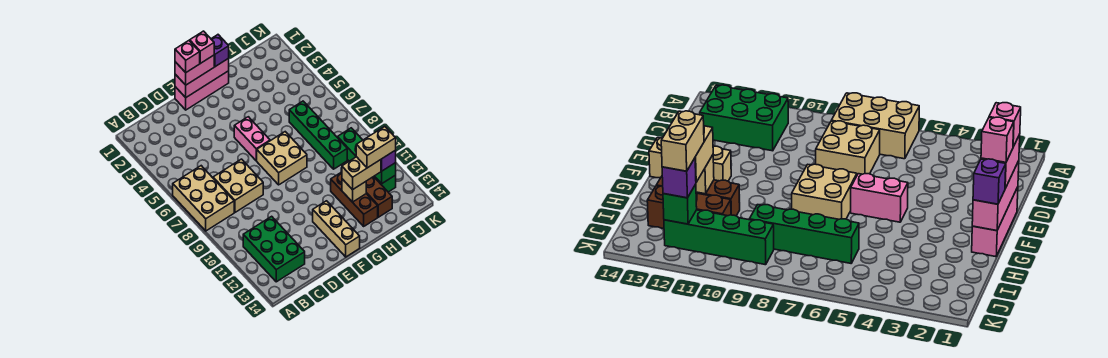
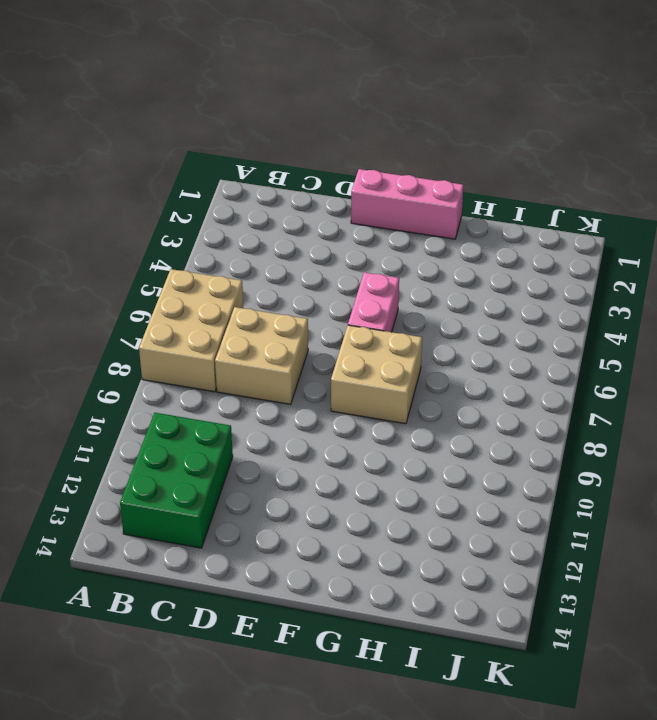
none -> tan brick F12:F14 level 1
none -> brown brick H11:H13 level 1
none -> green brick I6:I9 level 1

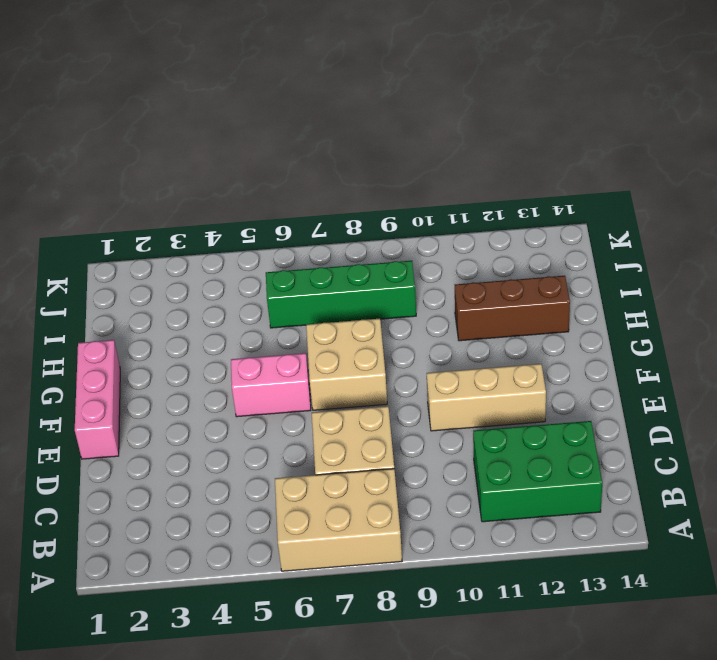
tan brick E10:E12 level 1 -> tan brick F12:F14 level 1
none -> brown brick I11:I13 level 1
none -> green brick J9:J12 level 1
none -> pink brick E1:G1 level 2

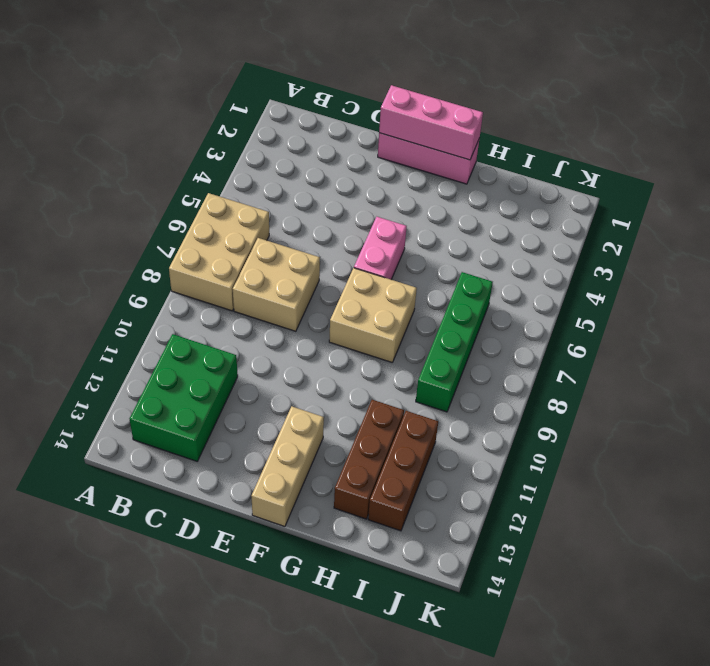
none -> green brick J9:J12 level 1
none -> tan brick H12 level 2
none -> green brick J12 level 2

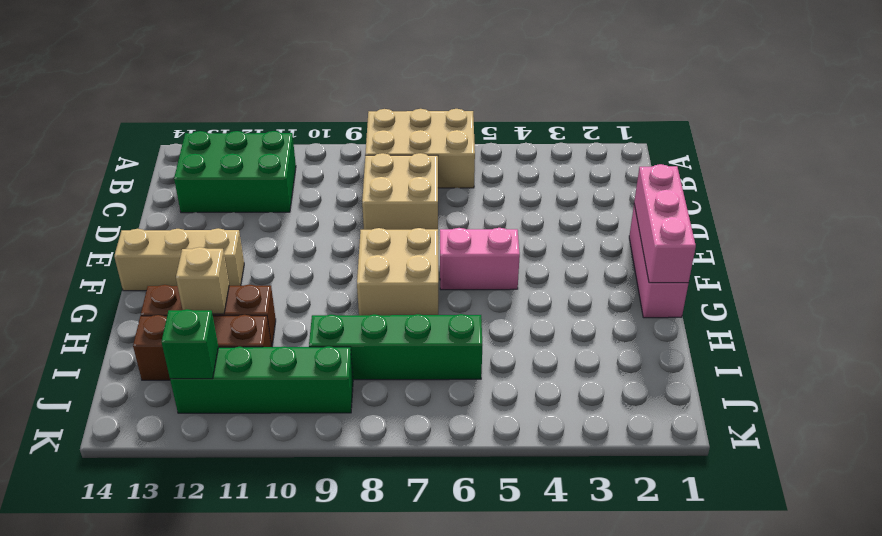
none -> pink brick E1:F1 level 3
none -> purple brick G1 level 3
none -> tan brick H12:I12 level 3

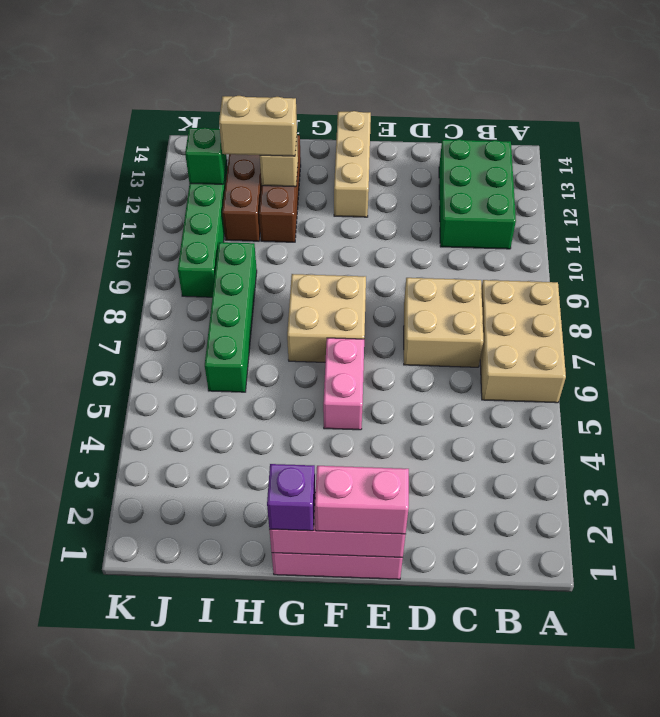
none -> purple brick J12 level 3
none -> pink brick E1 level 4
none -> pink brick F1 level 4

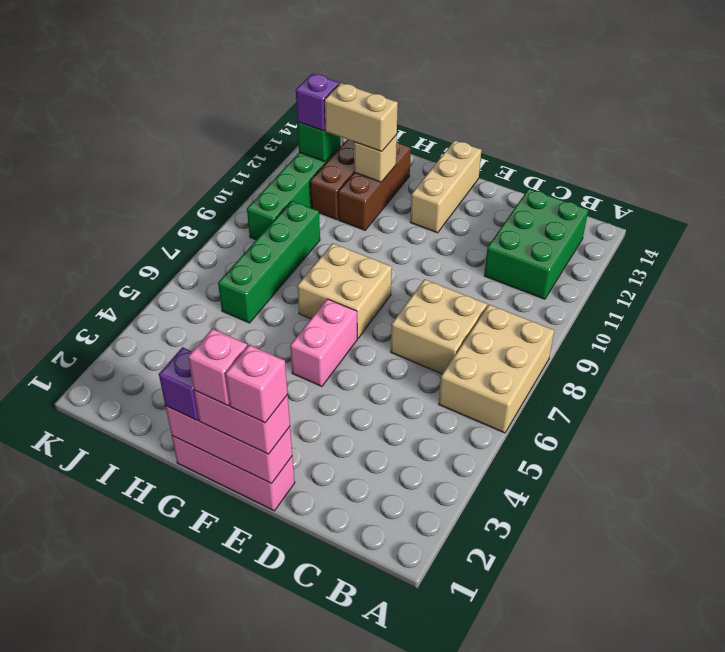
none -> tan brick I12:J12 level 4

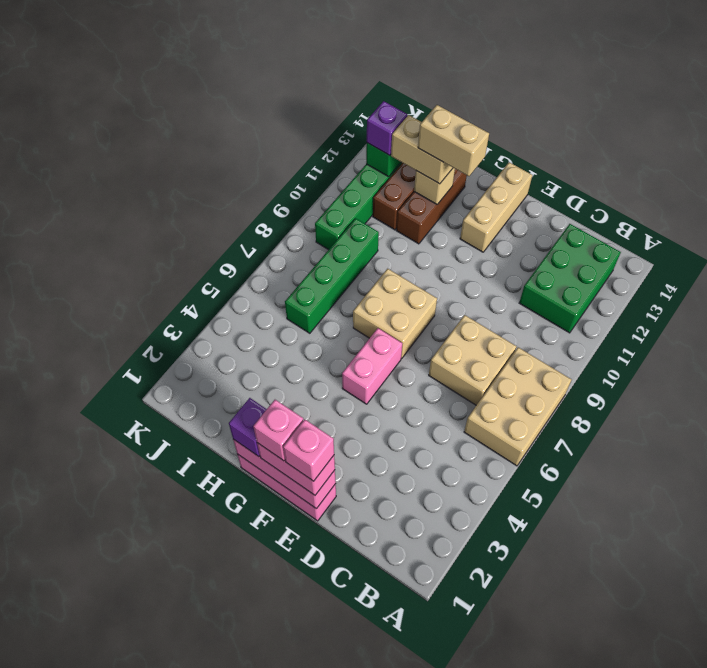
tan brick G12:H12 level 4 -> tan brick I12:J12 level 4

